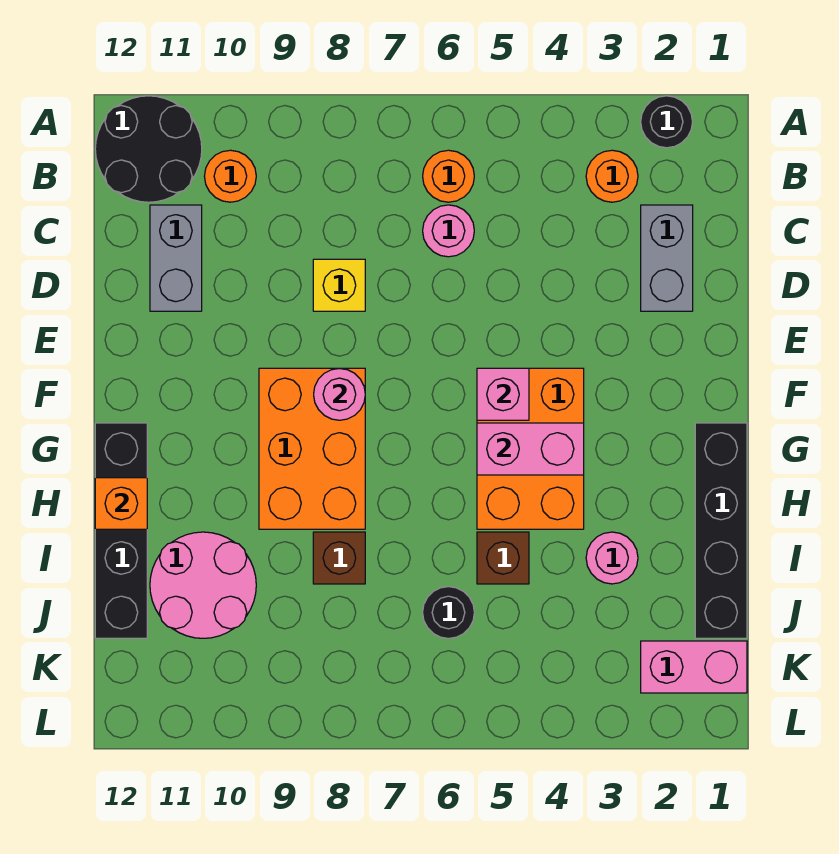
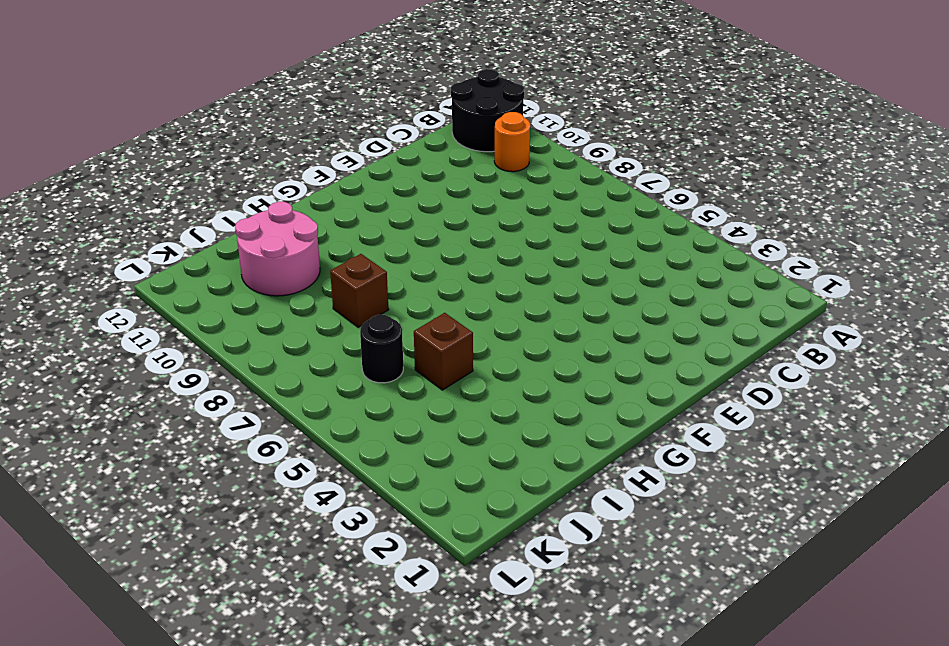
none -> black round brick A2 level 1
none -> orange round brick B3 level 1
none -> orange round brick B6 level 1

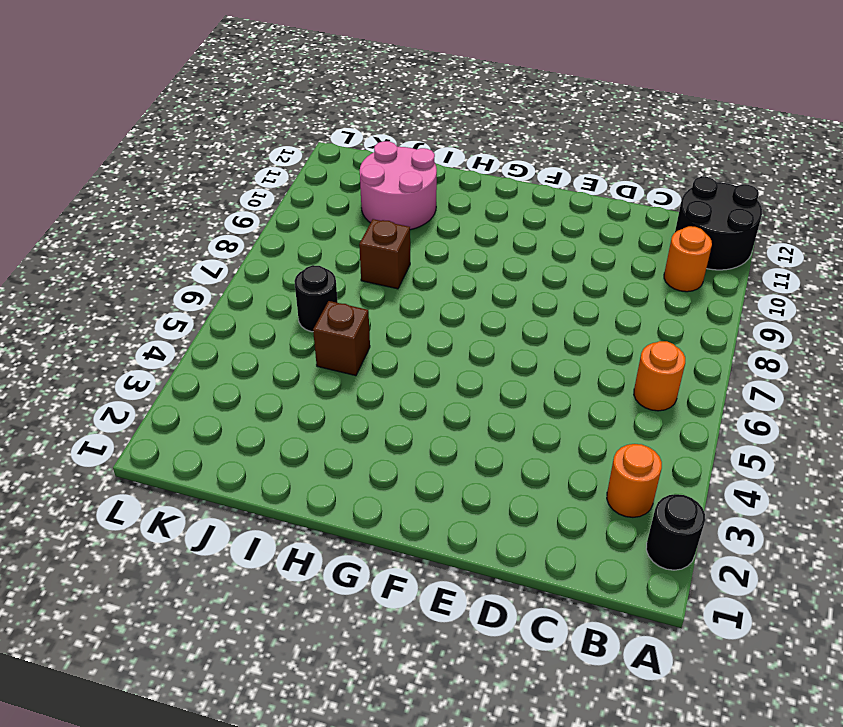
none -> grey brick C2:D2 level 1
none -> pink round brick C6 level 1
none -> grey brick C11:D11 level 1

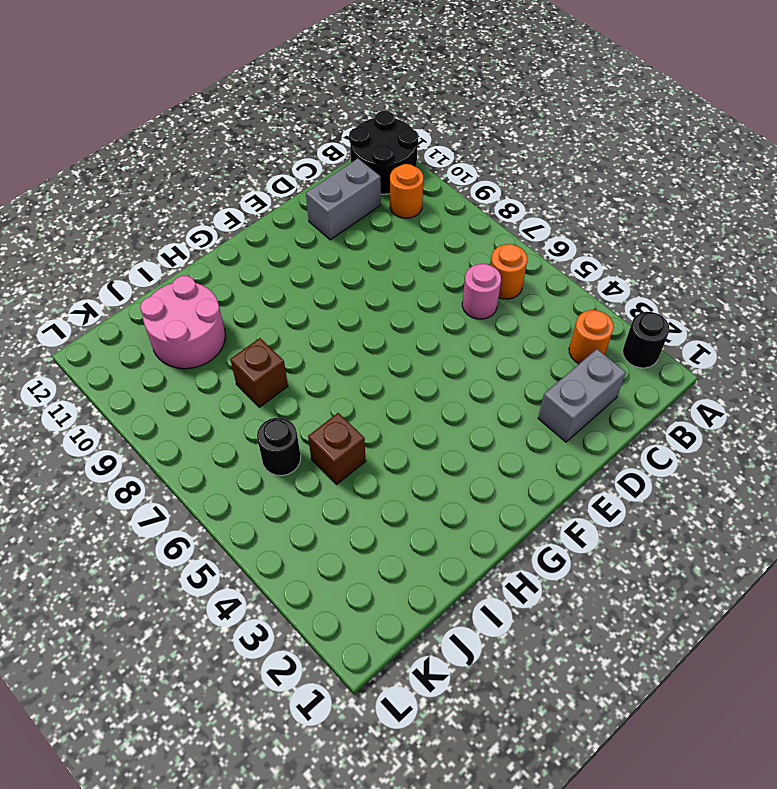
none -> yellow brick D8 level 1
none -> orange brick F4:H5 level 1
none -> orange brick F8:H9 level 1

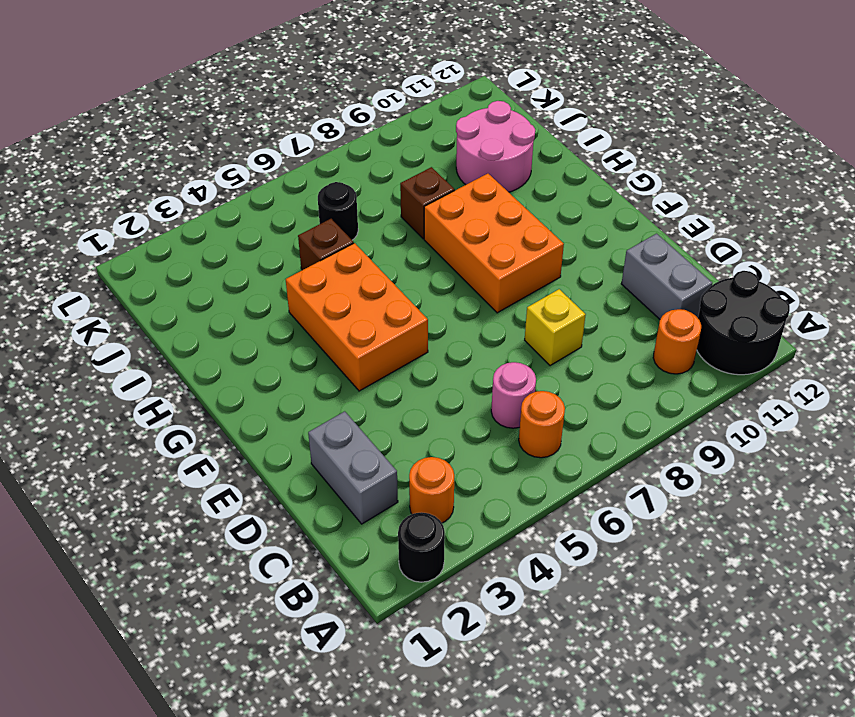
none -> black brick G1:J1 level 1
none -> black brick G12:J12 level 1
none -> pink round brick I3 level 1

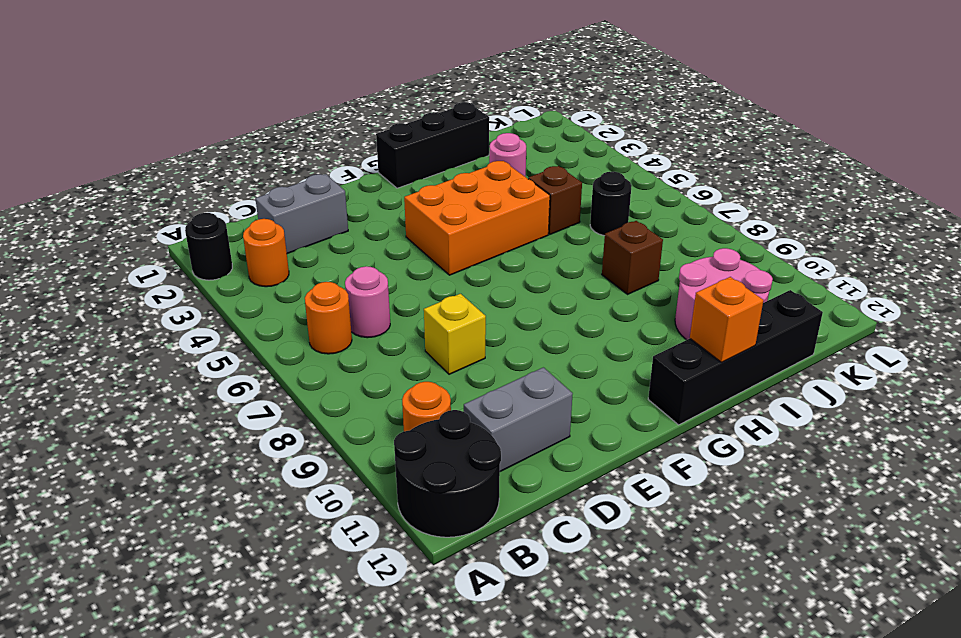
black brick G1:I1 level 1 -> black brick G1:J1 level 1
none -> orange brick F8:H9 level 1
none -> pink brick K1:K2 level 1
none -> pink brick F5 level 2

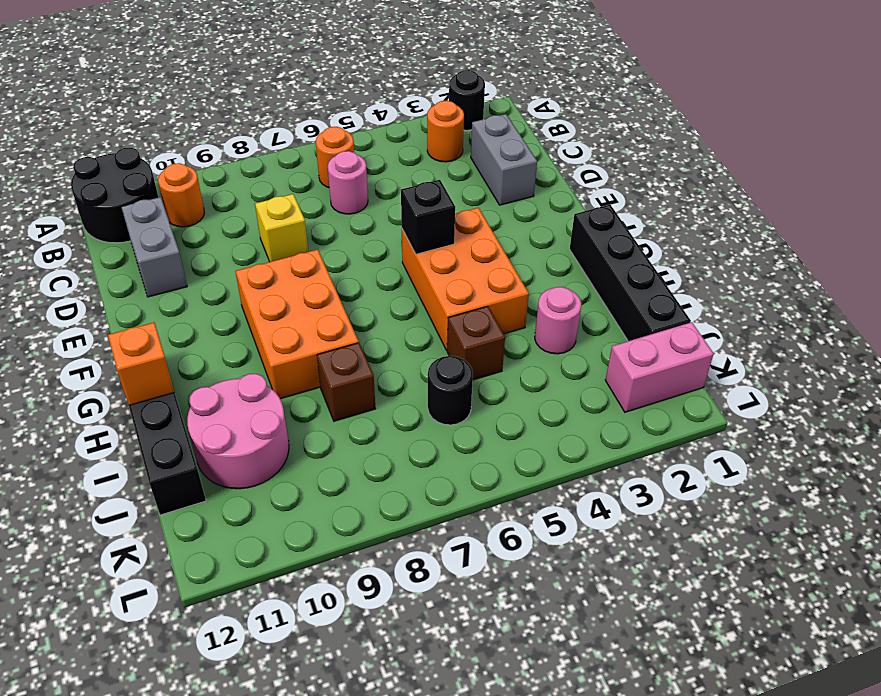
black brick F5 level 2 -> pink brick F5 level 2
none -> pink round brick F8 level 2
none -> pink brick G4:G5 level 2

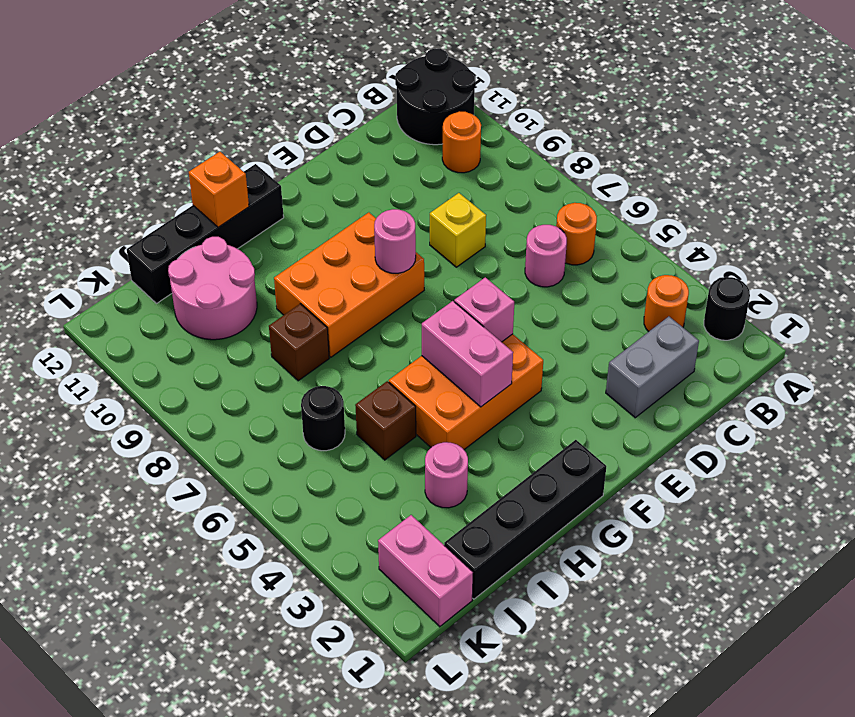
none -> grey brick C11:D11 level 1

